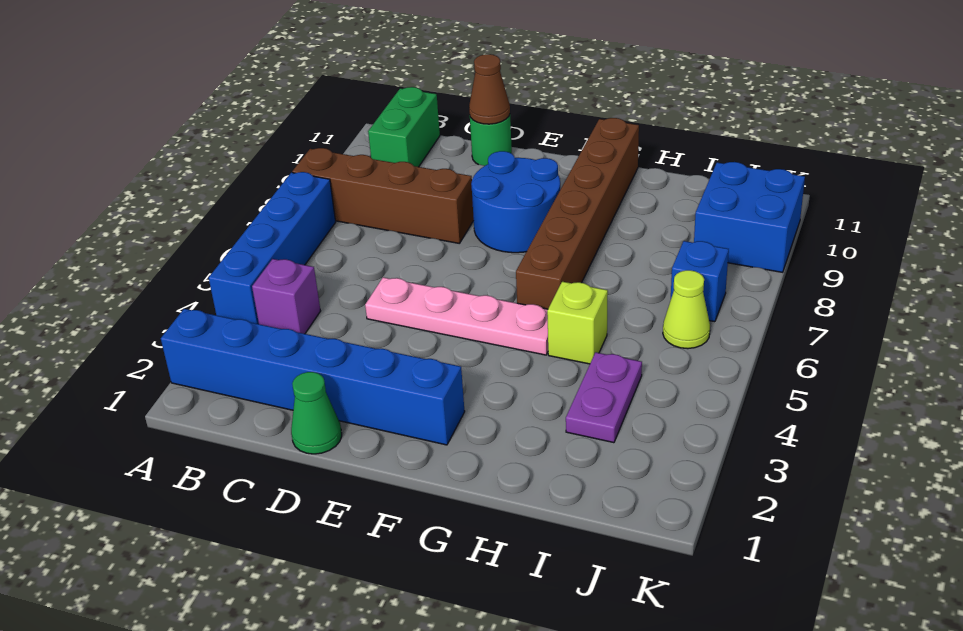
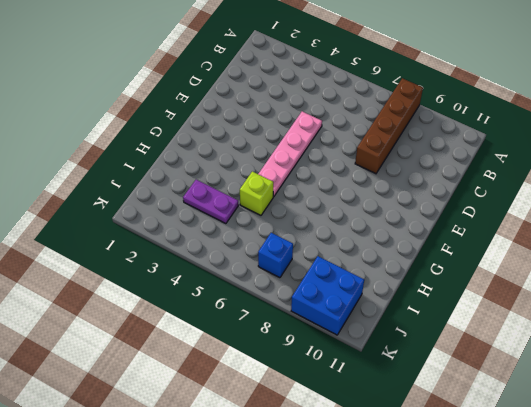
none -> blue brick A2:F2 level 1
none -> blue brick A4:A7 level 1
none -> purple brick B4 level 1

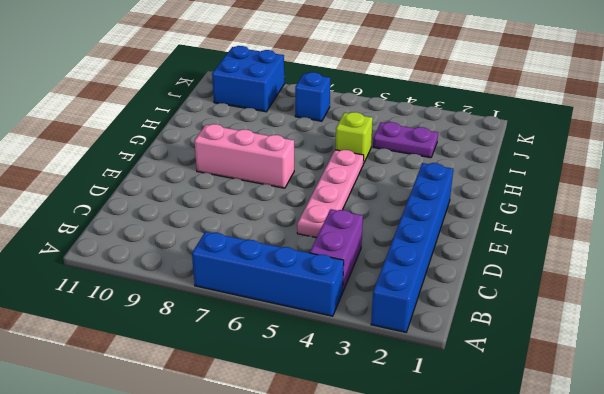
purple brick B4:C4 level 1 -> purple brick B4 level 1
pink brick F7:F9 level 1 -> blue round brick E8:F9 level 1
none -> brown brick A8:D8 level 1
none -> green brick B10:B11 level 1
none -> green cone D1 level 1

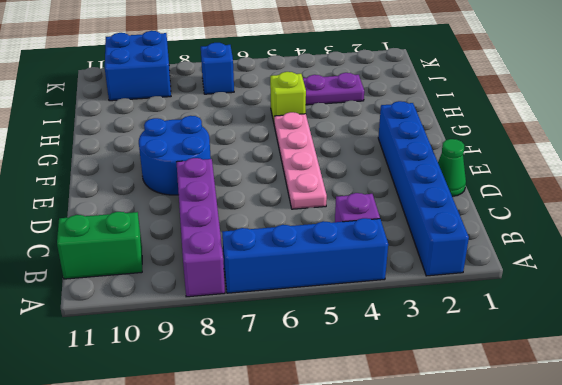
purple brick A8:D8 level 1 -> brown brick A8:D8 level 1
none -> green round brick D11 level 1
none -> brown brick G6:G11 level 1
none -> lime cone J6 level 1

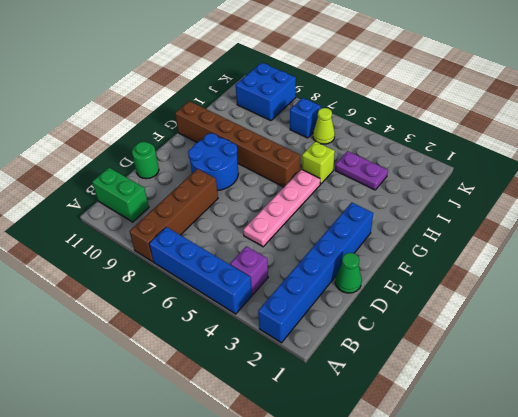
none -> brown cone D11 level 2

